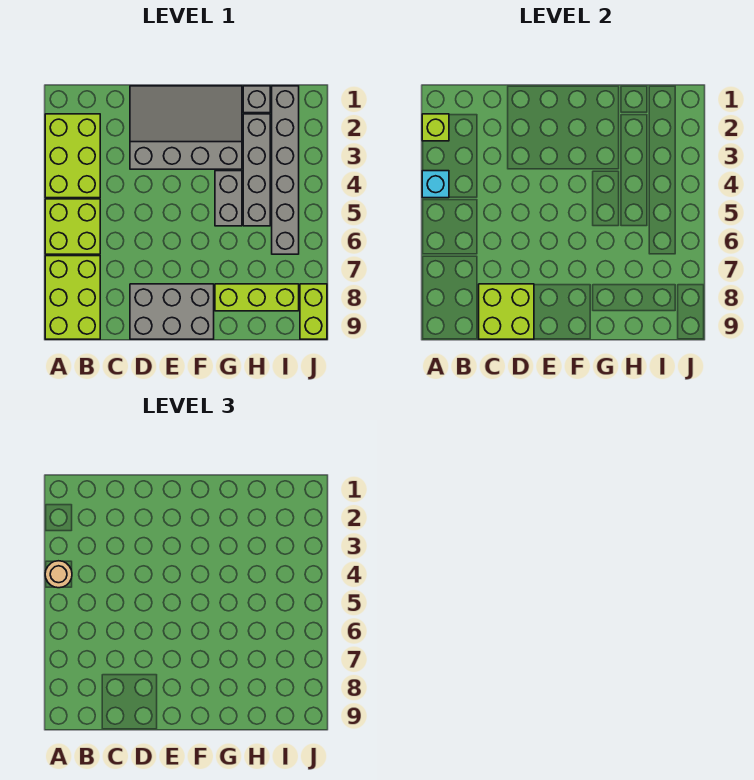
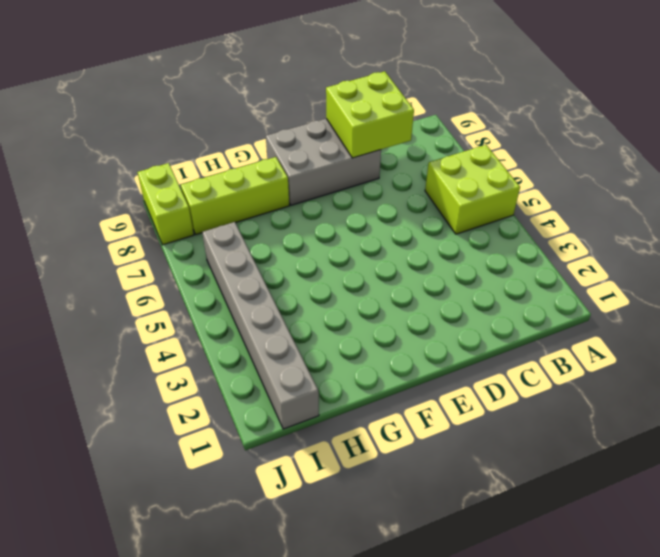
none -> lime brick A2:B4 level 1
none -> lime brick A7:B9 level 1
none -> grey slope D1:G3 level 1 top 3

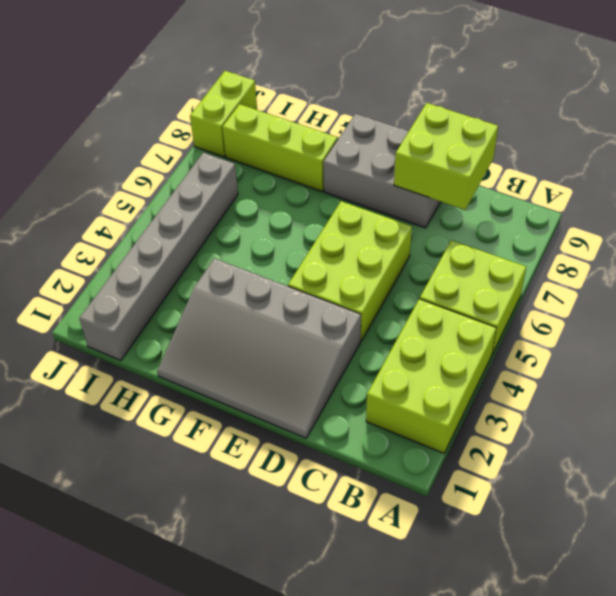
lime brick D4:E6 level 1 -> lime brick A7:B9 level 1
none -> grey brick G4:G5 level 1
none -> grey brick H1 level 1
none -> grey brick H2:H5 level 1

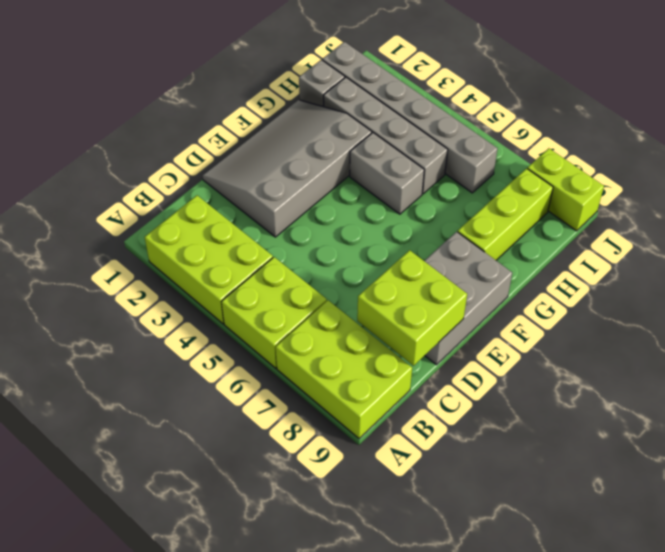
none -> lime brick A2 level 2
none -> cyan brick A4 level 2
none -> tan round brick A4 level 3

